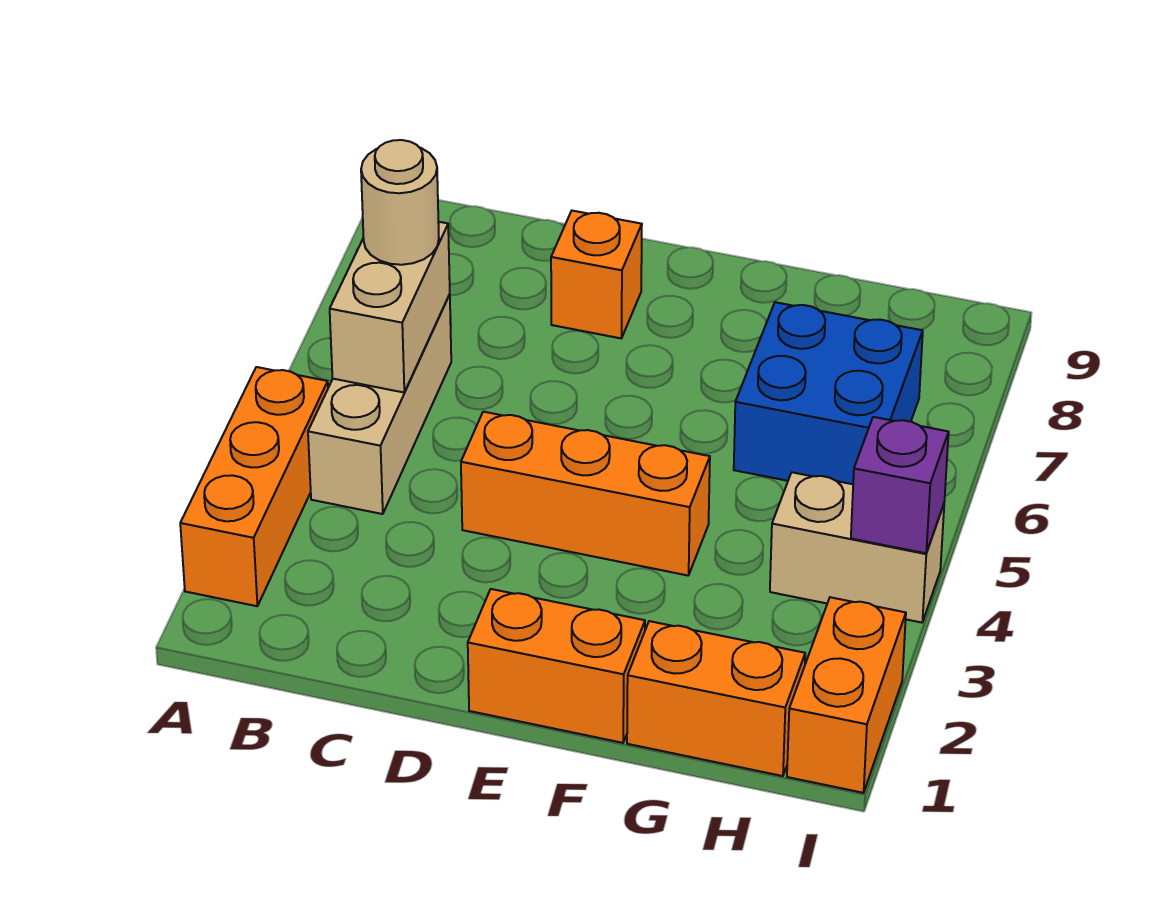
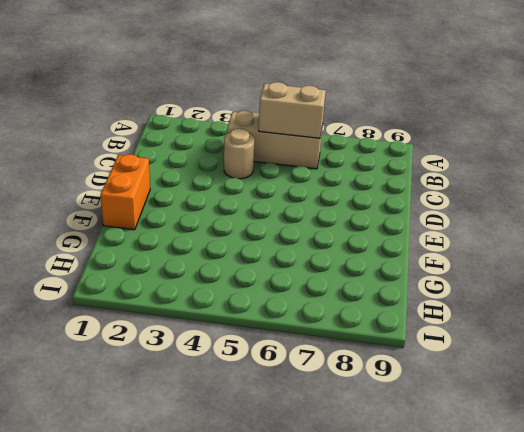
tan round brick C4 level 1 -> tan round brick B6 level 3
none -> orange brick A2:A4 level 1
none -> orange brick D4:F4 level 1
none -> orange brick D8 level 1

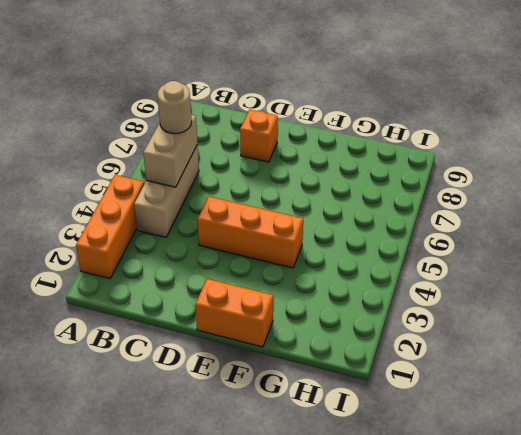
none -> orange brick G1:H1 level 1
none -> blue brick G6:H7 level 1
none -> tan brick H4:I4 level 1

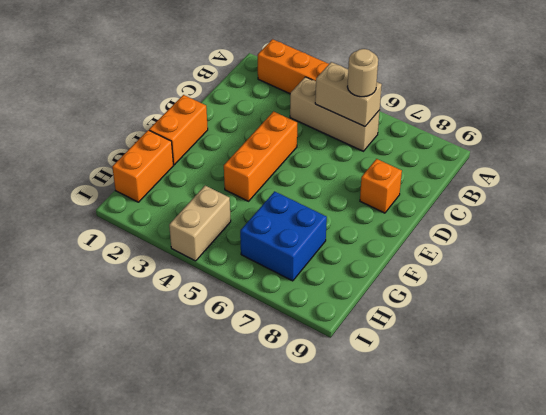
none -> orange brick I1:I2 level 1
none -> purple brick I4 level 2

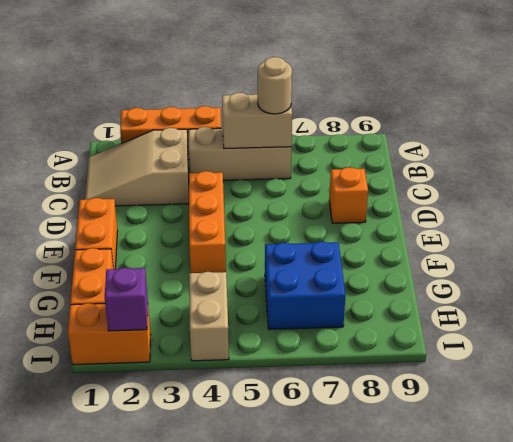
tan slope B1:C3 level 1 top 3 -> none
purple brick I2 level 2 -> purple brick I4 level 2

